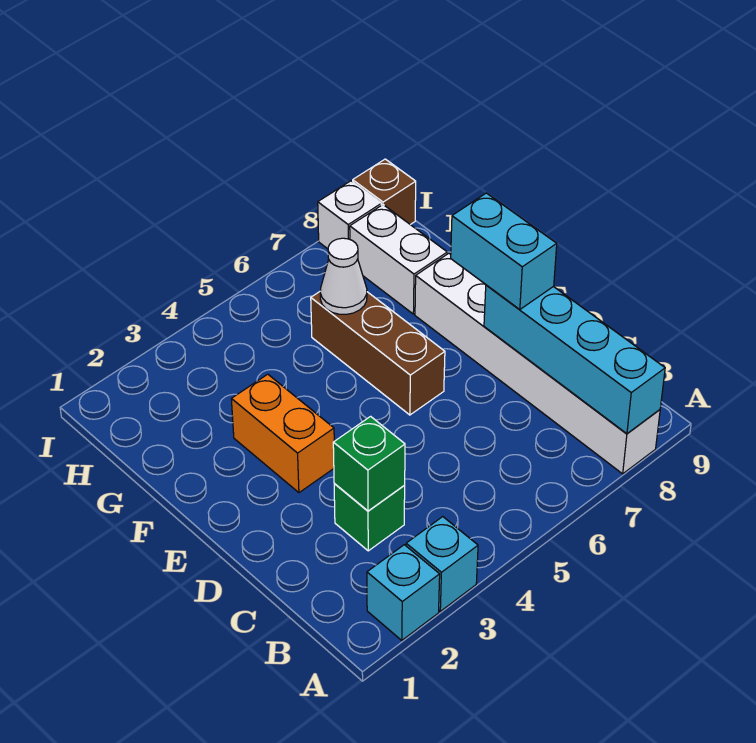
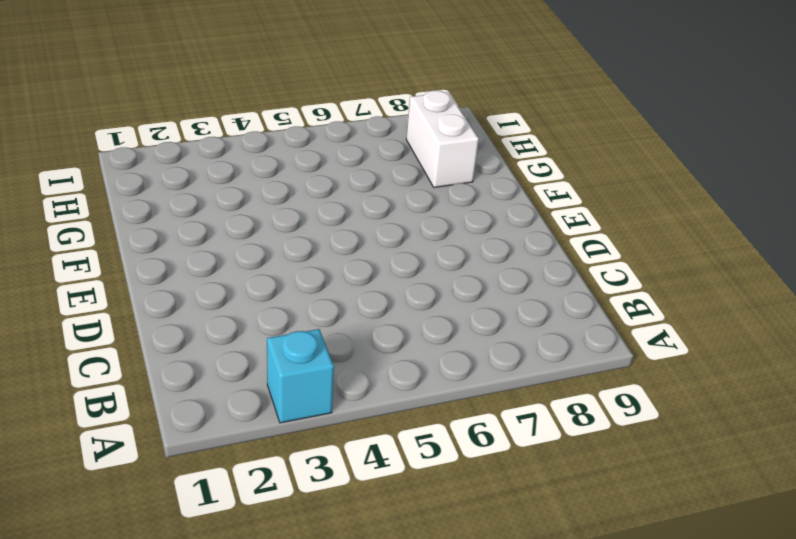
none -> cyan brick A2 level 1
none -> white brick A8:F8 level 1
none -> green brick C3 level 1

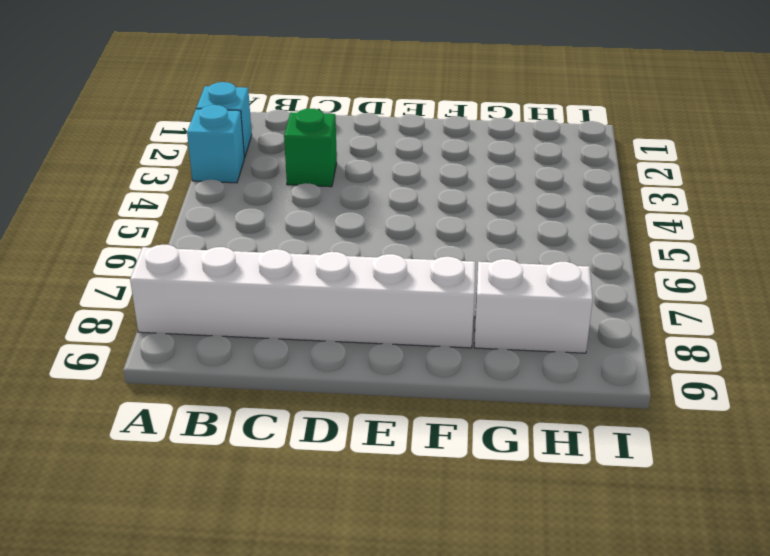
none -> orange brick E3:F3 level 1
none -> brown brick E6:G6 level 1
none -> white brick I8 level 1

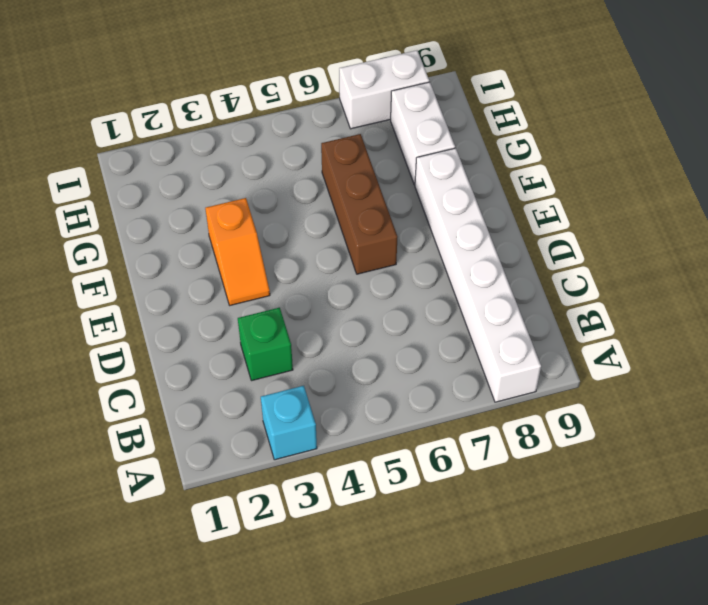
orange slope E3:F3 level 1 top F -> orange brick E3:F3 level 1
white brick I7:I8 level 1 -> white brick I8 level 1
none -> cyan brick A2 level 1
none -> brown brick I9 level 1
none -> cyan brick A8:D8 level 2

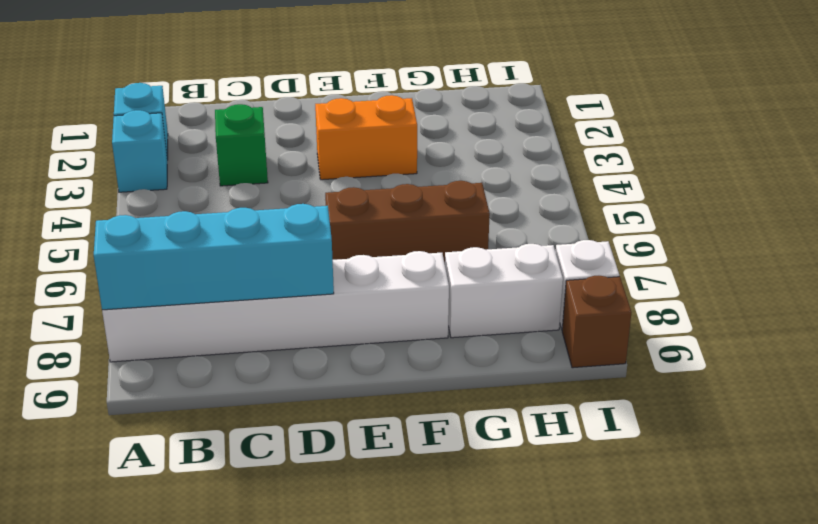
none -> green brick C3 level 2
none -> white cone G6 level 2
none -> cyan brick D8:E8 level 3

